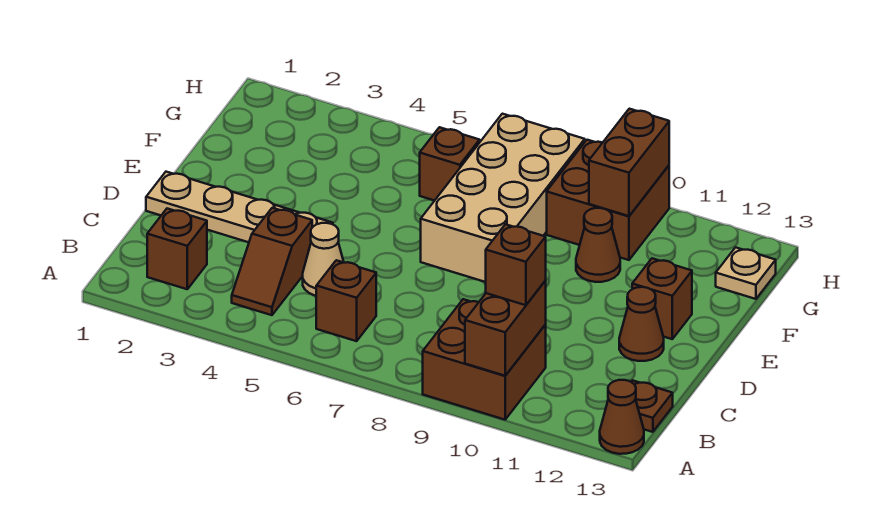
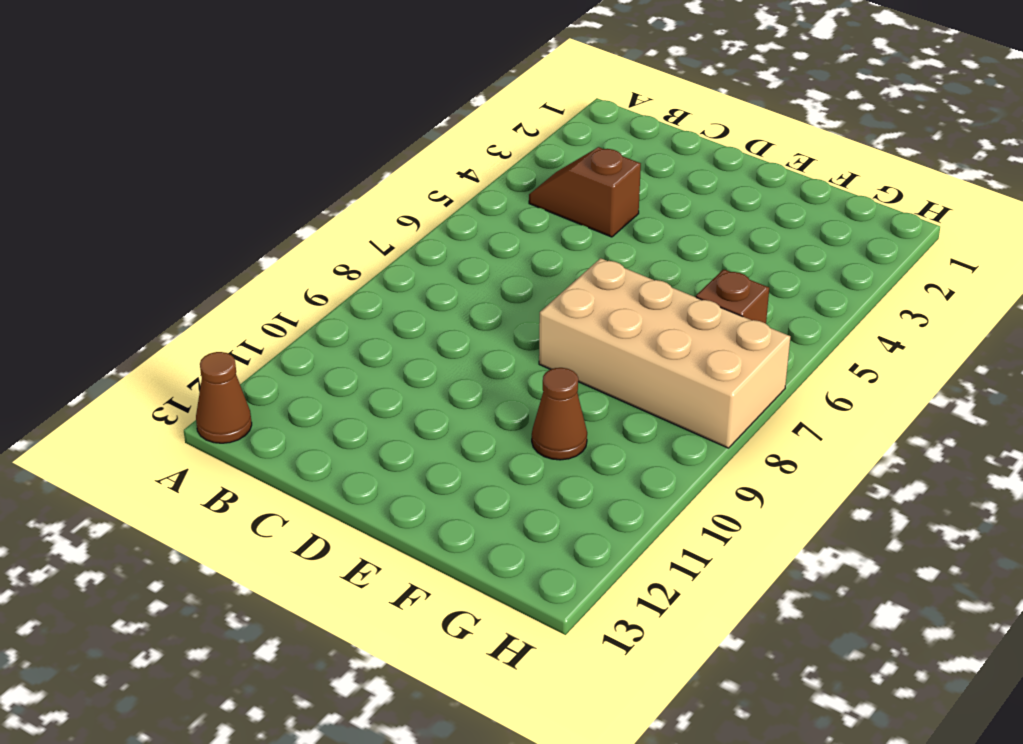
none -> brown brick A9:B10 level 1
none -> brown brick B2 level 1
none -> brown brick B6 level 1

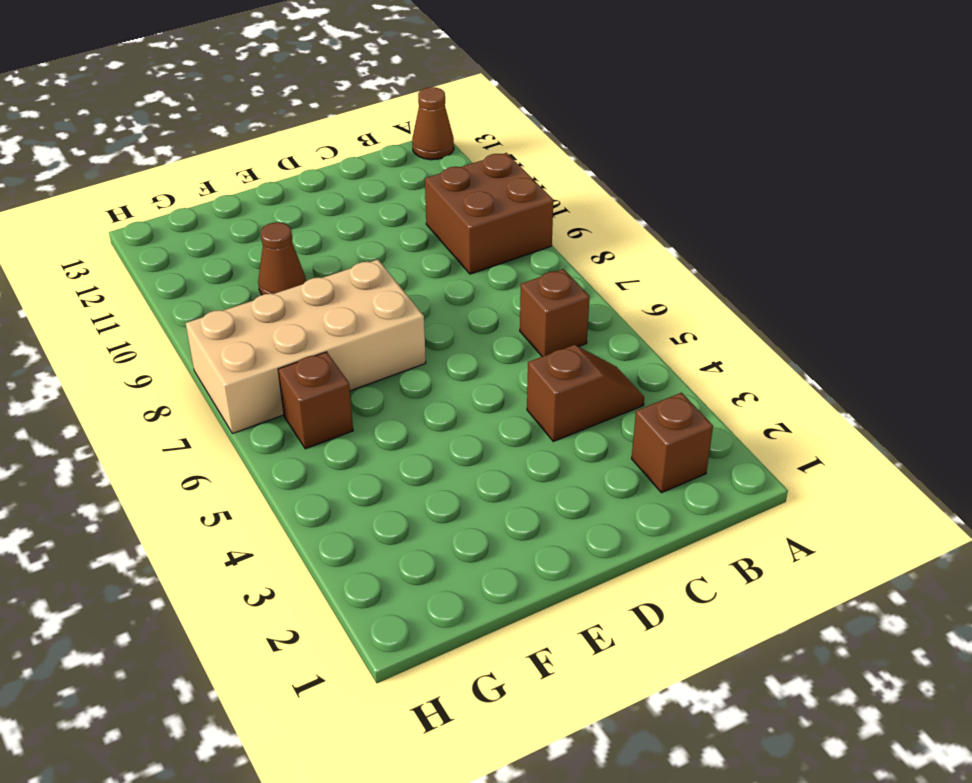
none -> brown plate B13 level 1
none -> tan cone C5 level 1
none -> tan plate D1:D4 level 1

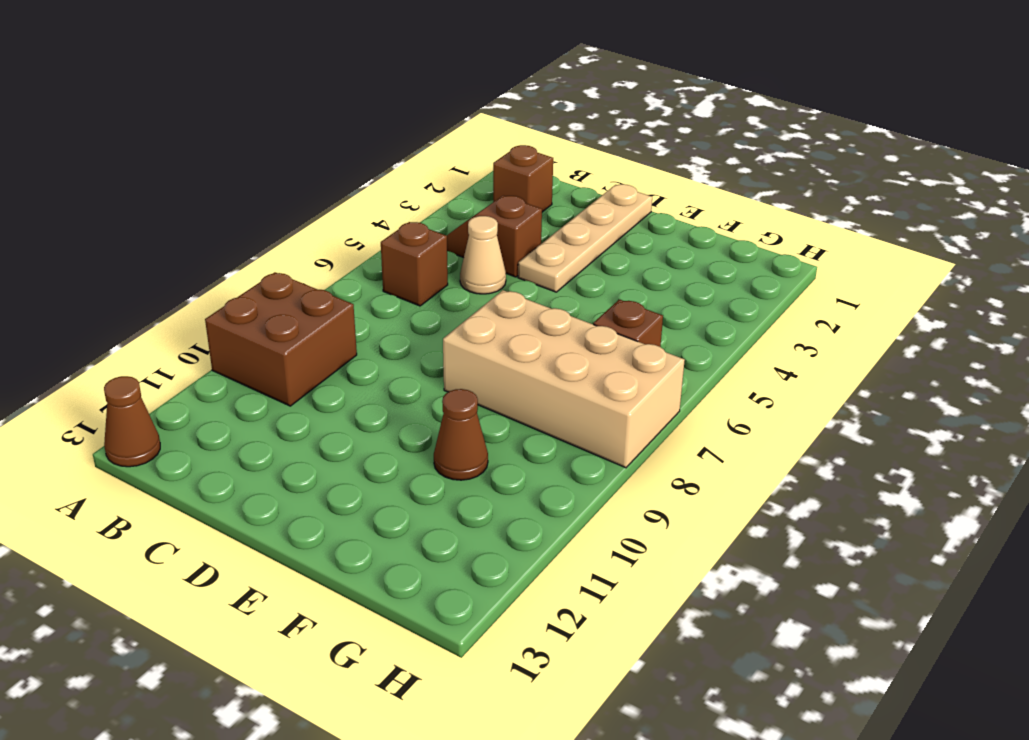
none -> brown plate B13 level 1
none -> brown cone D12 level 1
none -> brown brick E12 level 1

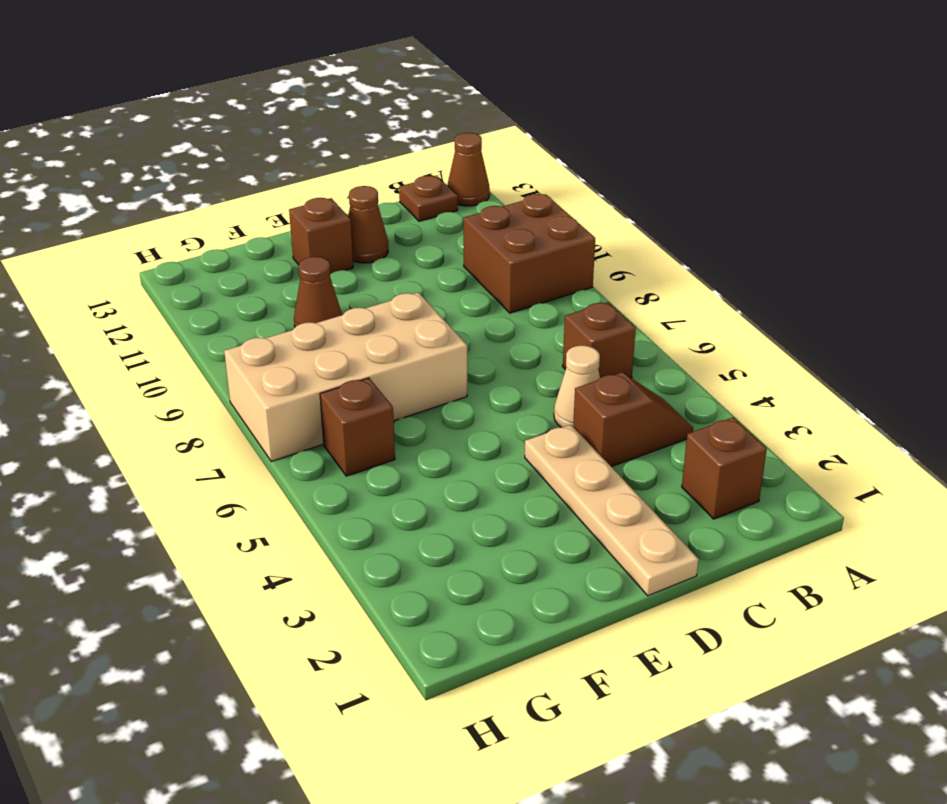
none -> brown brick G9:H10 level 1
none -> tan plate G13 level 1
none -> brown brick A10:B10 level 2

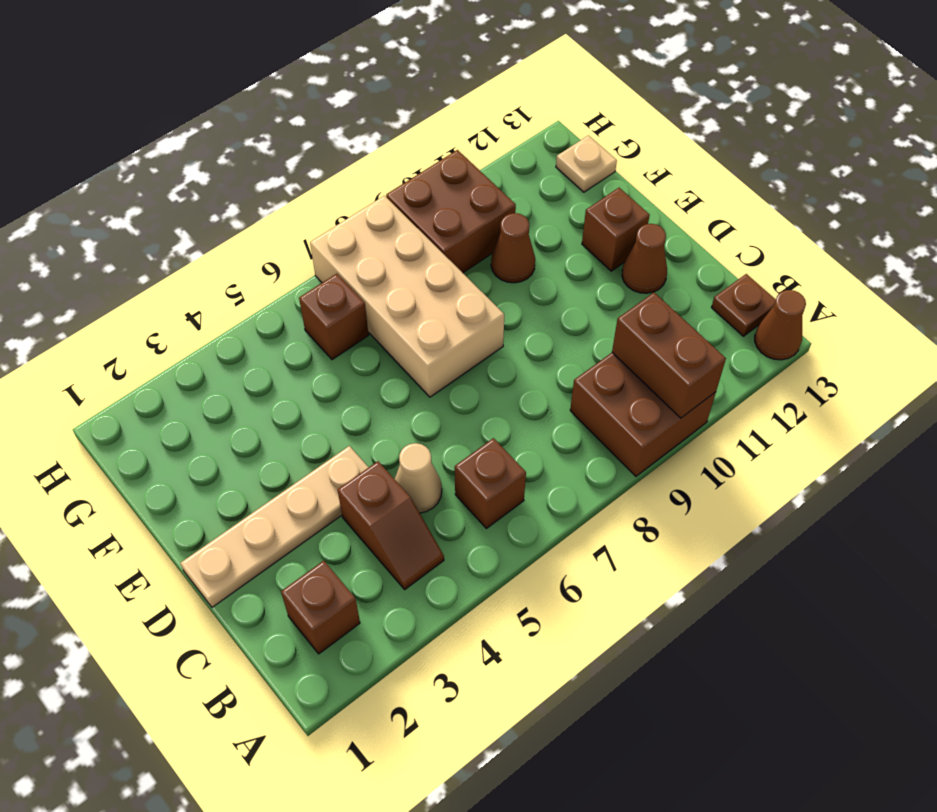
none -> brown brick G10:H10 level 2
none -> brown brick B10 level 3

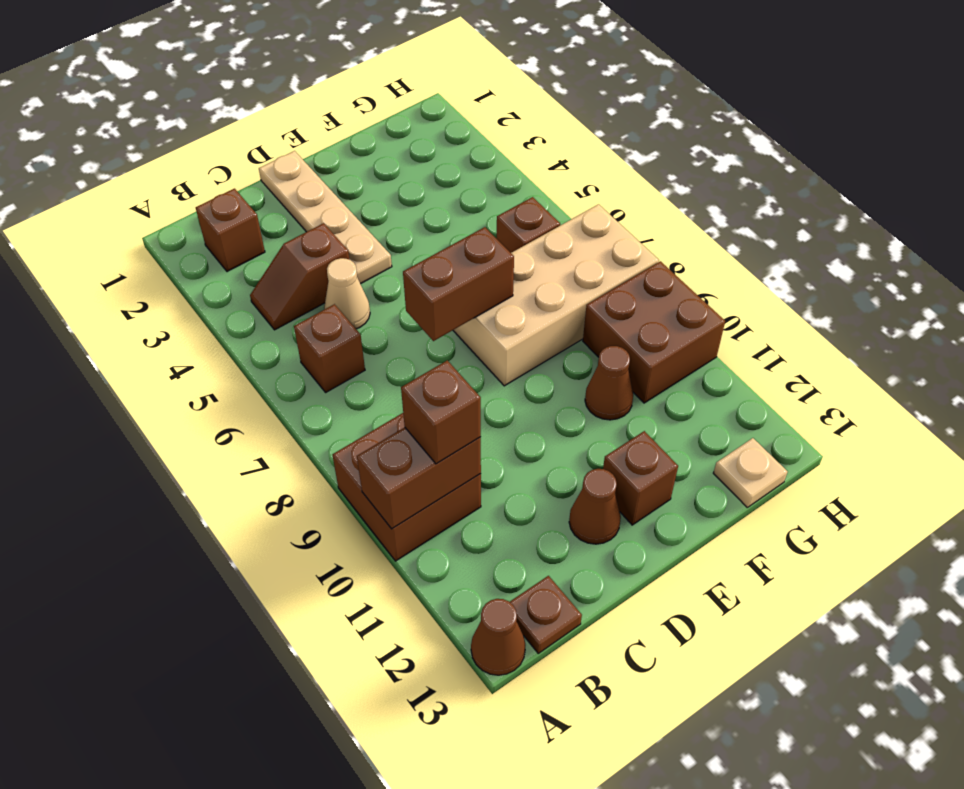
brown brick D7:E7 level 2 -> brown brick G10:H10 level 2

